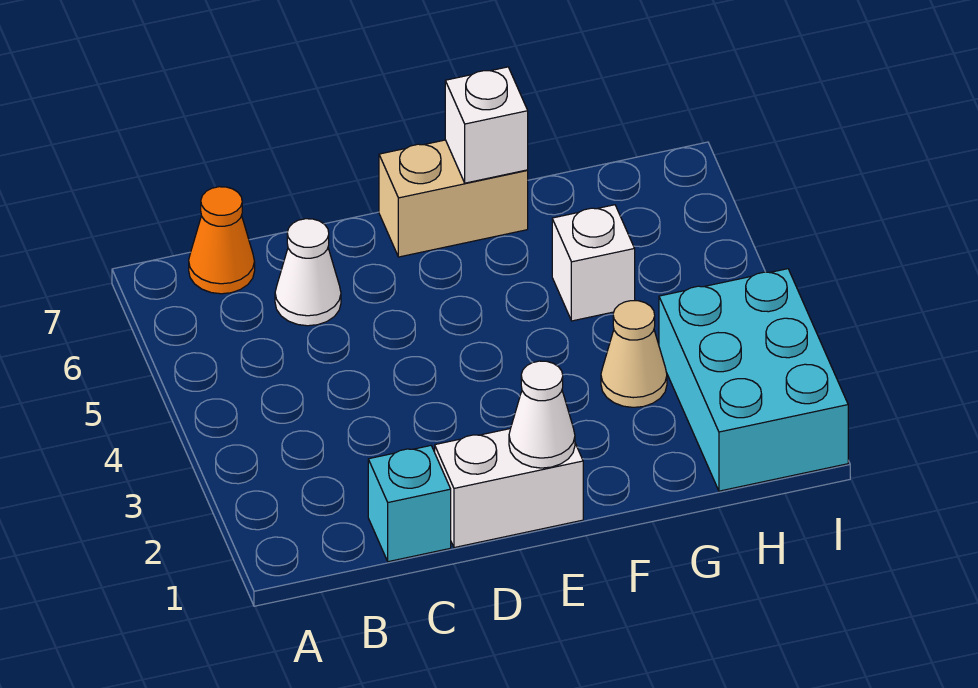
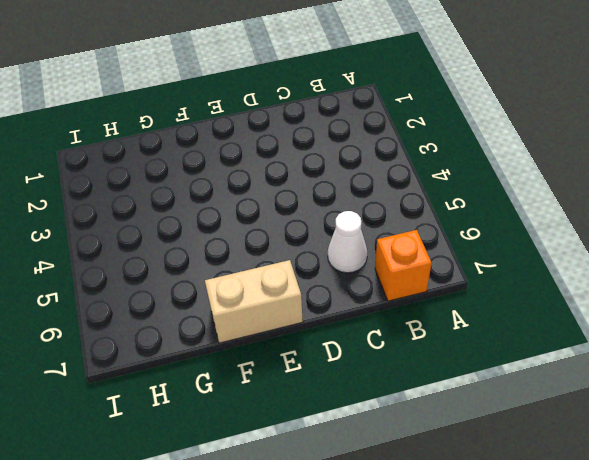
orange brick B7 level 1 -> orange cone B7 level 1
none -> cyan brick C1 level 1
none -> white brick D1:E1 level 1

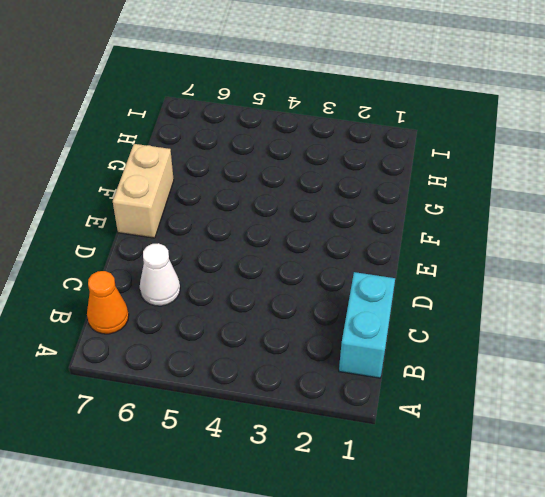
cyan brick B1:C1 level 1 -> cyan brick C1 level 1
none -> white brick D1:E1 level 1
none -> tan cone G3 level 1

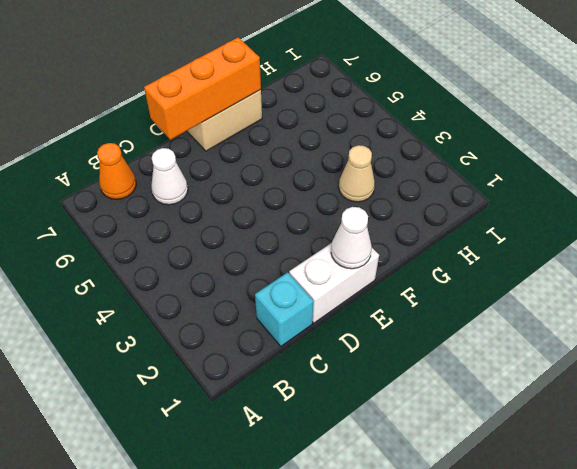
orange brick D7:F7 level 2 -> white brick F7 level 2
none -> white brick G5 level 1
none -> cyan brick H1:I3 level 1

